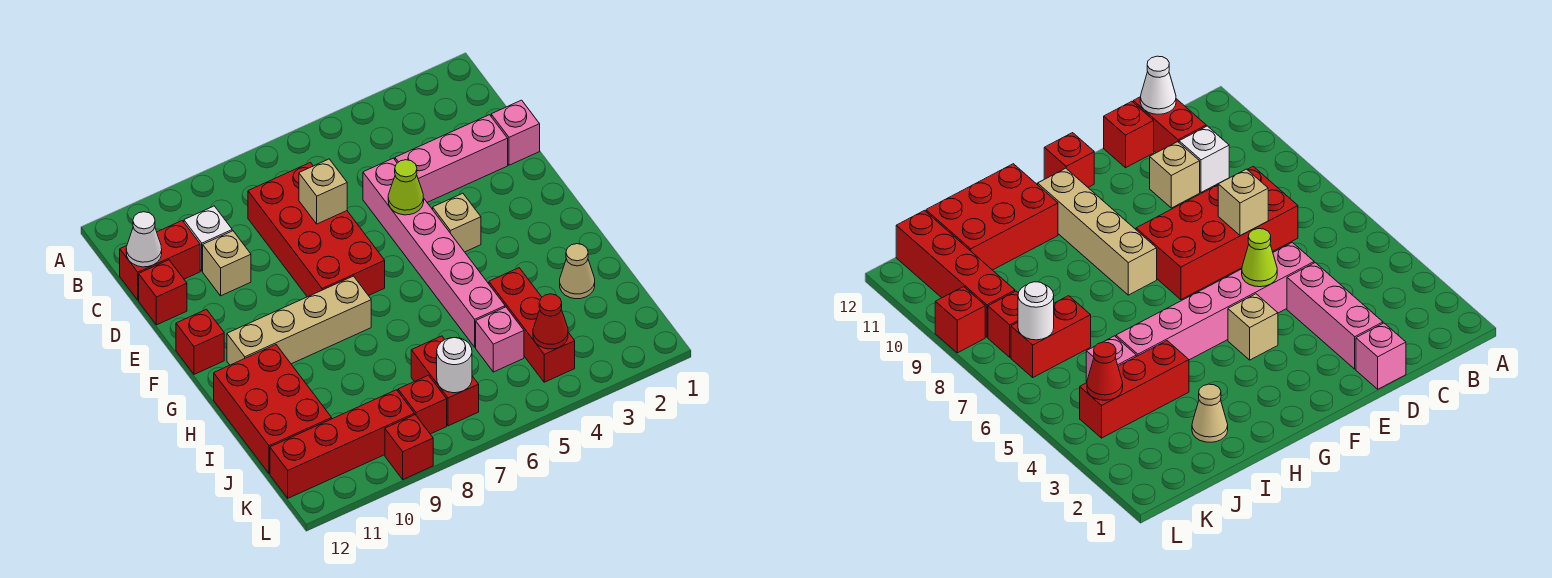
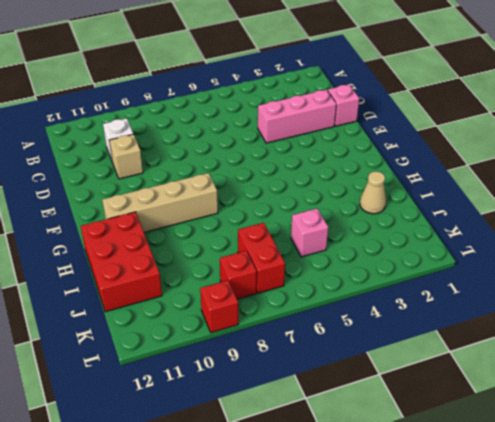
none -> red brick C7:F8 level 1
none -> red brick C11:C12 level 1
none -> pink brick D5:I5 level 1

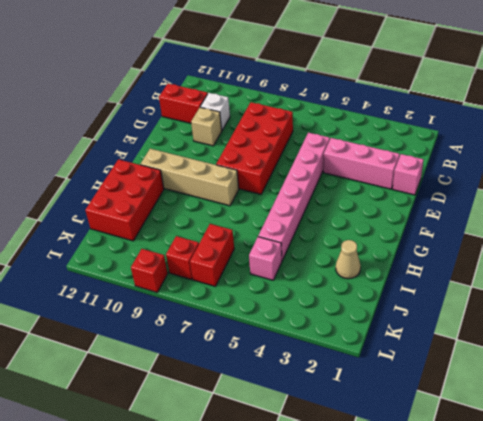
none -> red brick D12 level 1
none -> tan brick F4 level 1
none -> red brick F12 level 1

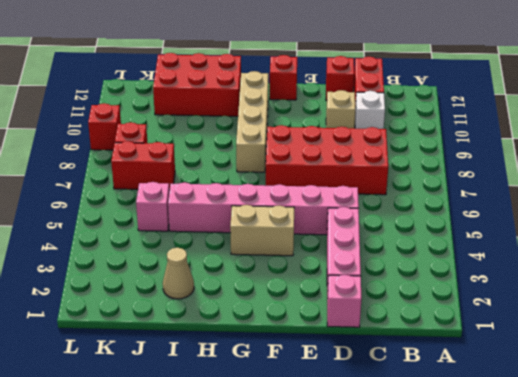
tan brick F4:G4 level 1 -> tan brick F4 level 1
none -> red brick I4:K4 level 1
none -> red brick K9:K12 level 1
none -> white cone C12 level 2

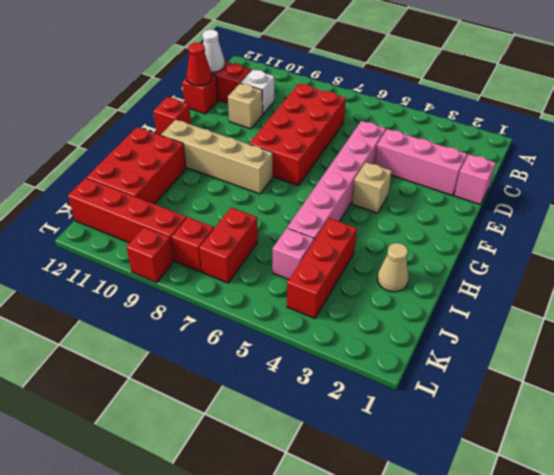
red cone D12 level 2 -> red cone K4 level 2
none -> tan brick D7 level 2
none -> lime cone E5 level 2
none -> white round brick K7 level 2

